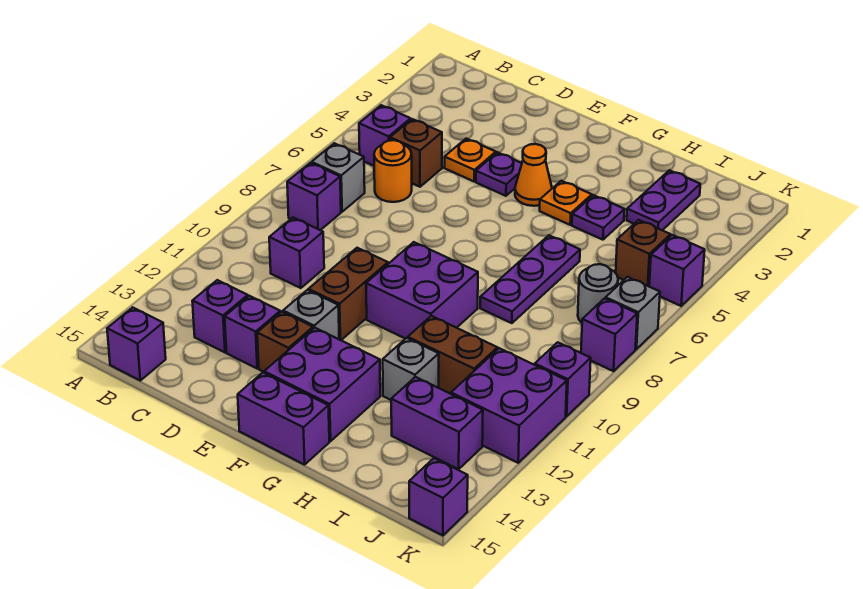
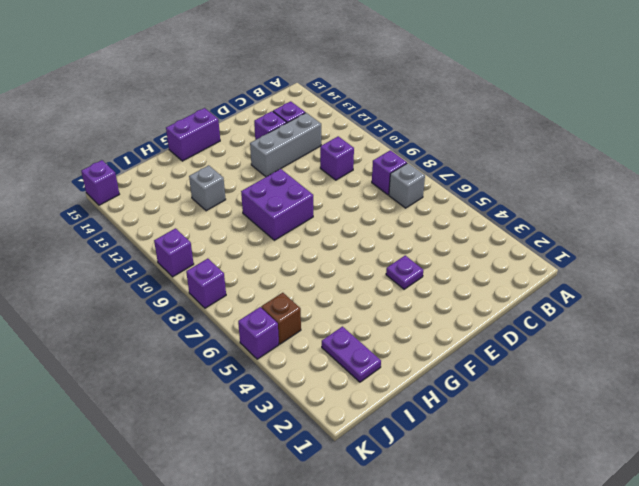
grey brick C12:E12 level 1 -> grey brick E12 level 1
none -> purple brick B5 level 1
none -> purple brick B15 level 1
none -> brown brick C5 level 1
none -> orange round brick C6 level 1

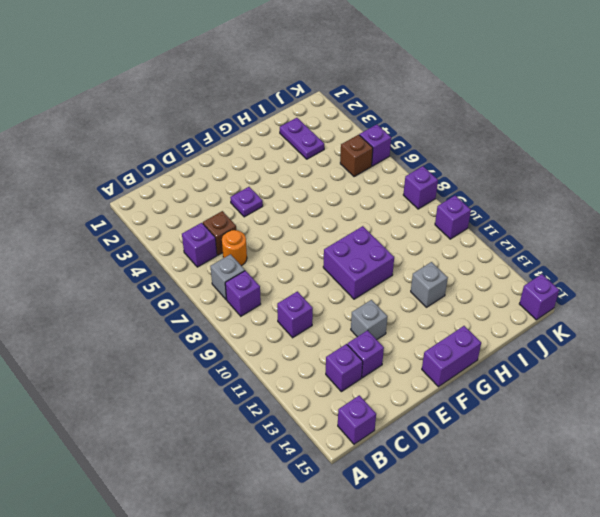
none -> orange plate D4 level 1
none -> brown brick E10:E11 level 1
none -> brown brick E13 level 1
none -> orange cone F4 level 1

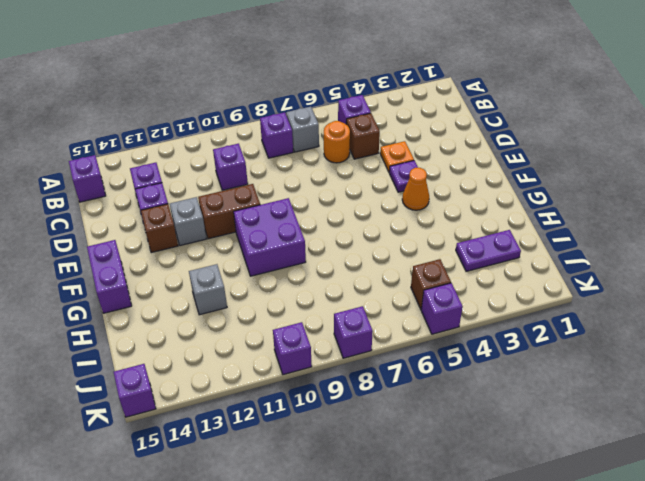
none -> purple brick F13:G14 level 1
none -> orange plate G4 level 1
none -> purple plate H4 level 1
none -> purple plate H6:H8 level 1

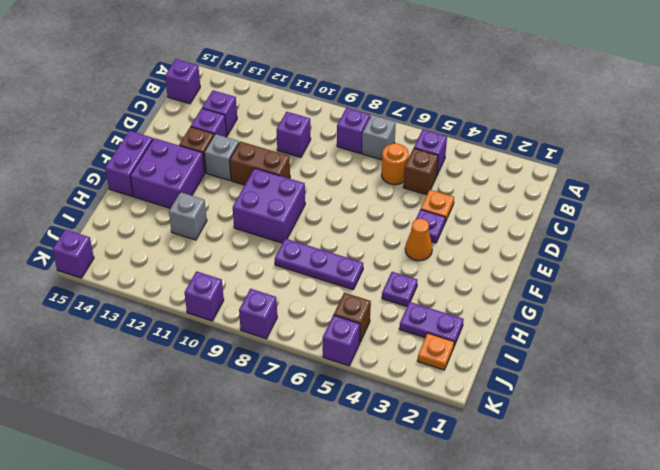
orange plate J2 level 1 -> orange plate G4 level 1
none -> brown brick H11:I11 level 1
none -> purple brick I13:J13 level 1
none -> grey round brick J7 level 1
none -> purple brick J11:K12 level 1

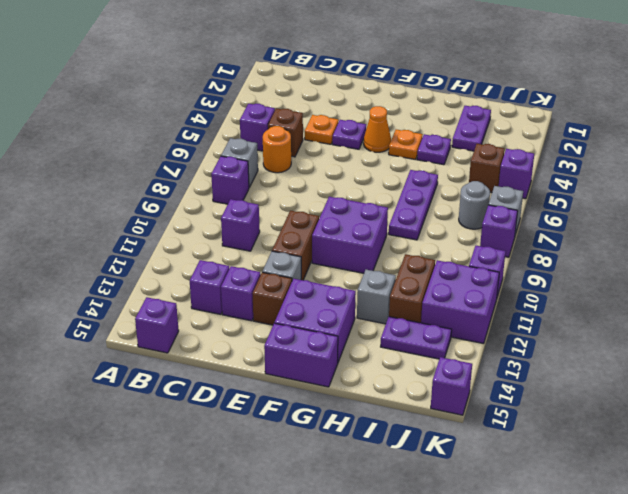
brown brick I11:I12 level 1 -> brown brick H11:I11 level 1
purple plate I13:J13 level 1 -> purple brick I13:J13 level 1

